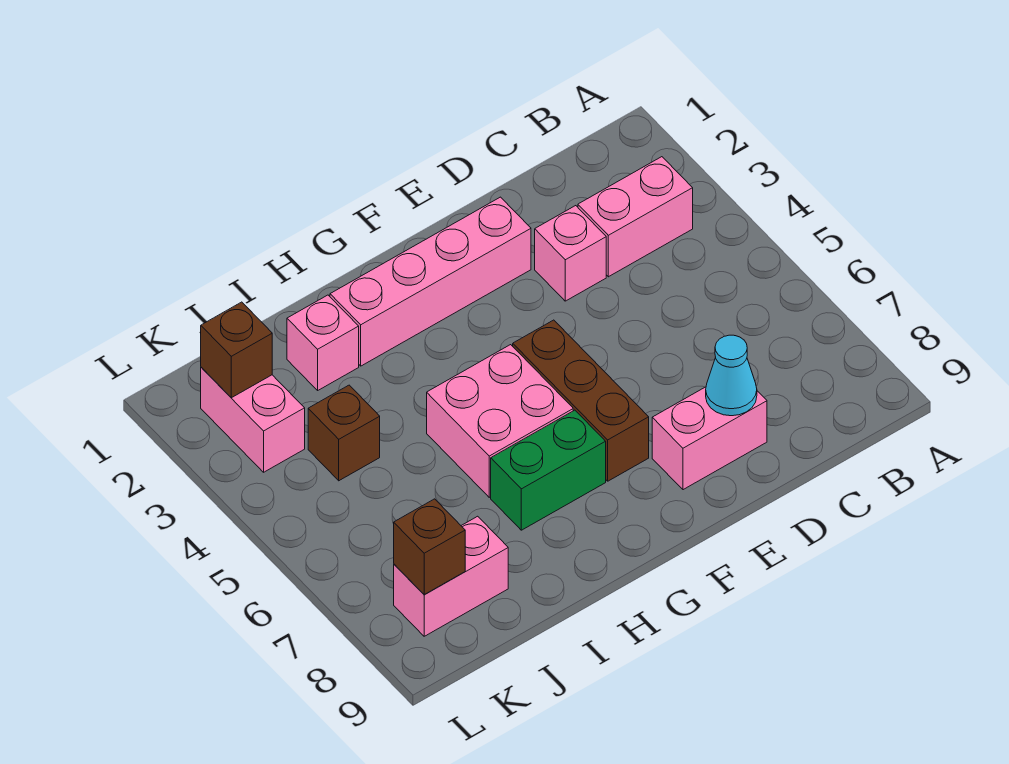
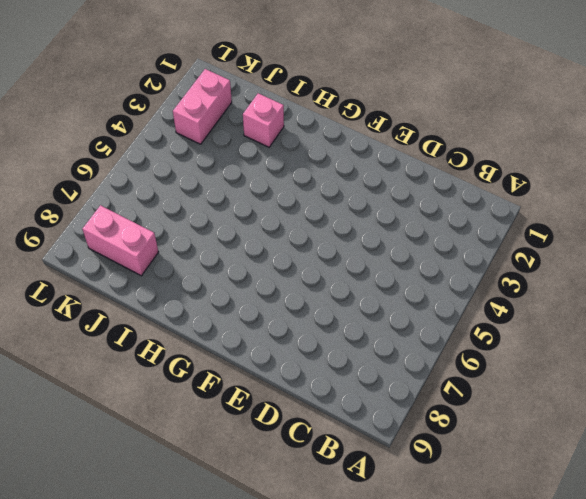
none -> pink brick B3:C3 level 1
none -> pink brick D3 level 1
none -> pink brick D8:E8 level 1

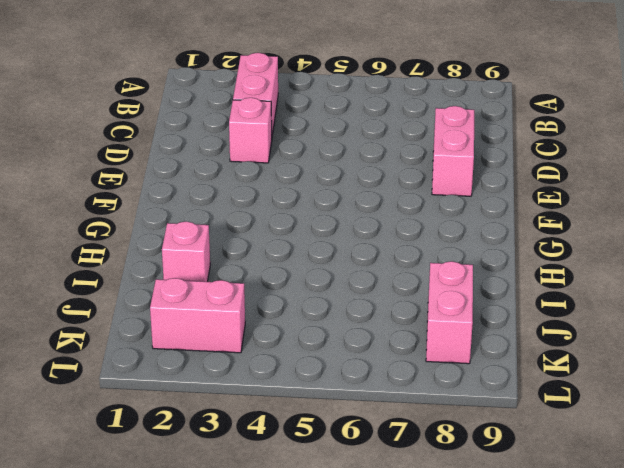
none -> pink brick E2:H2 level 1
none -> brown brick F5:F7 level 1
none -> pink brick G5:H6 level 1

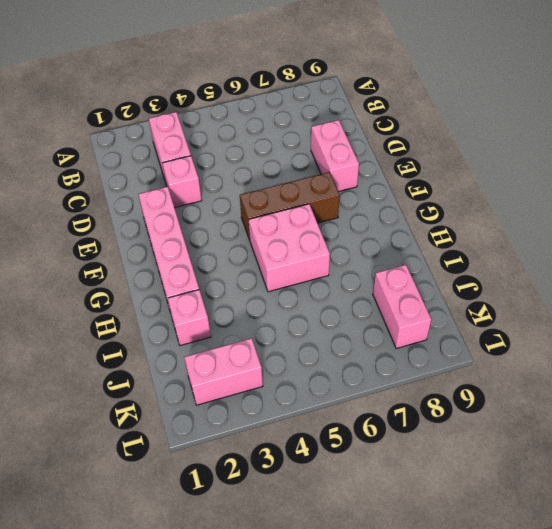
none -> green brick G7:H7 level 1
none -> brown brick J4 level 1
none -> cyan cone D8 level 2

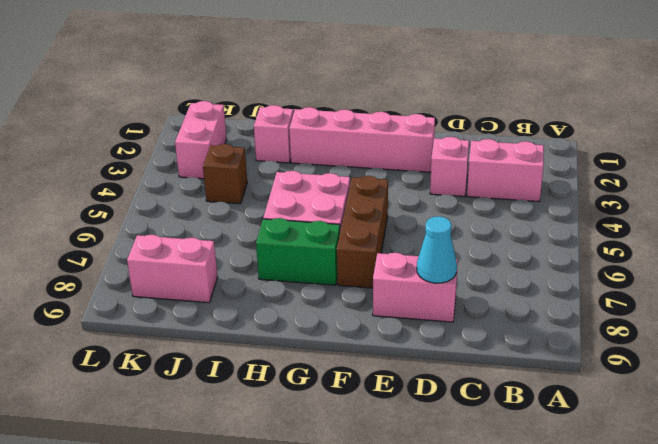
none -> brown brick K2 level 2
none -> brown brick K8 level 2

